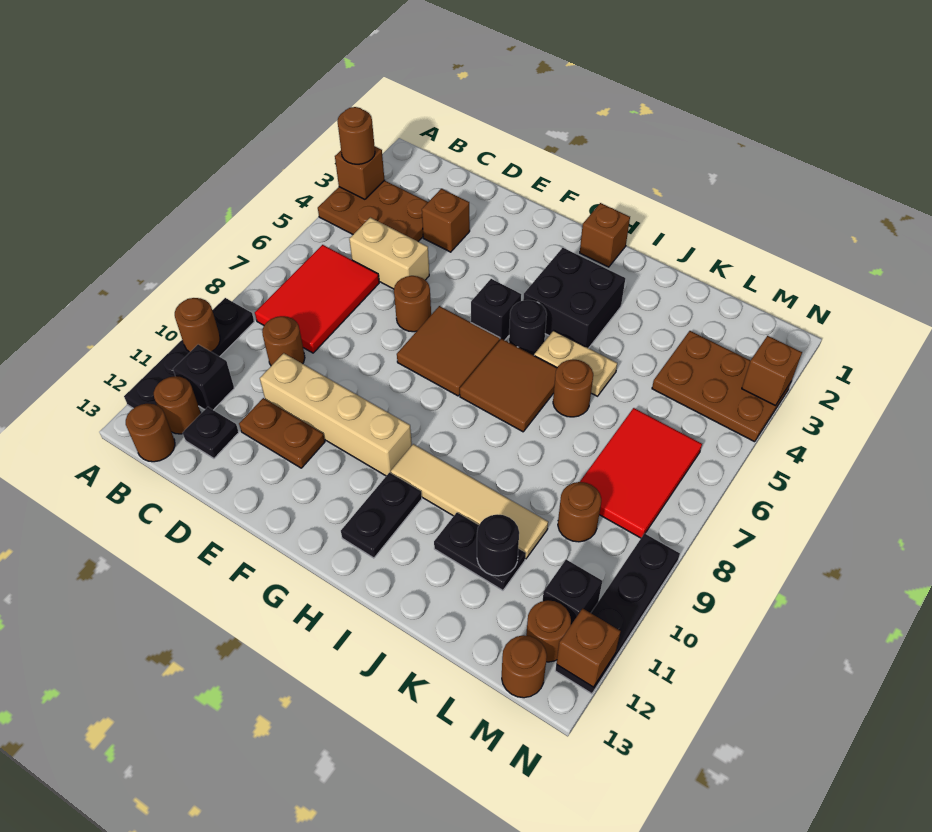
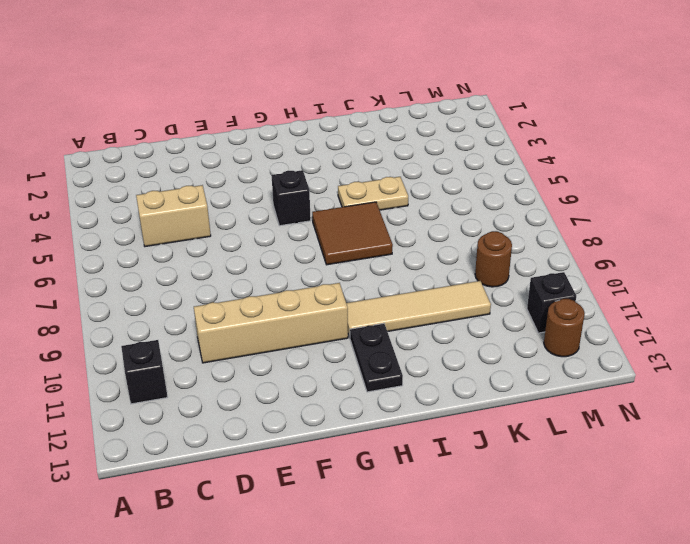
none -> brown plate A3:C4 level 1
none -> black plate A9:A12 level 1
none -> red tile B6:C8 level 1
none -> brown round brick B12 level 1

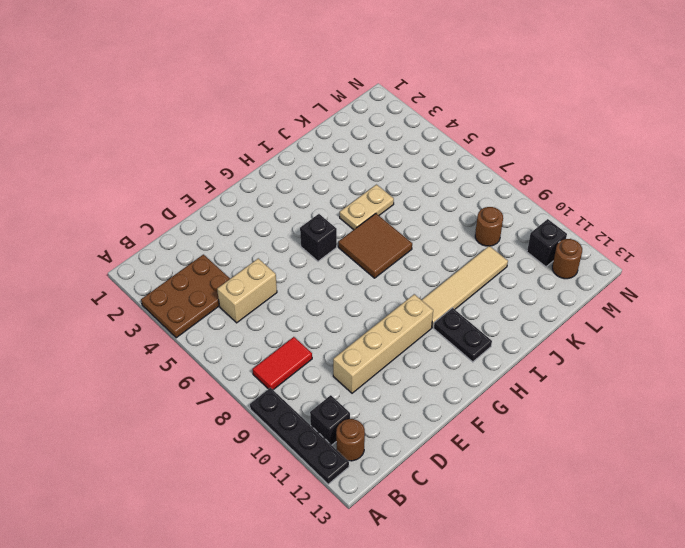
red tile B8:C8 level 1 -> red tile B6:C8 level 1
none -> brown round brick B13 level 1
none -> brown round brick C9 level 1
none -> black plate C12 level 1
none -> brown brick D3 level 1

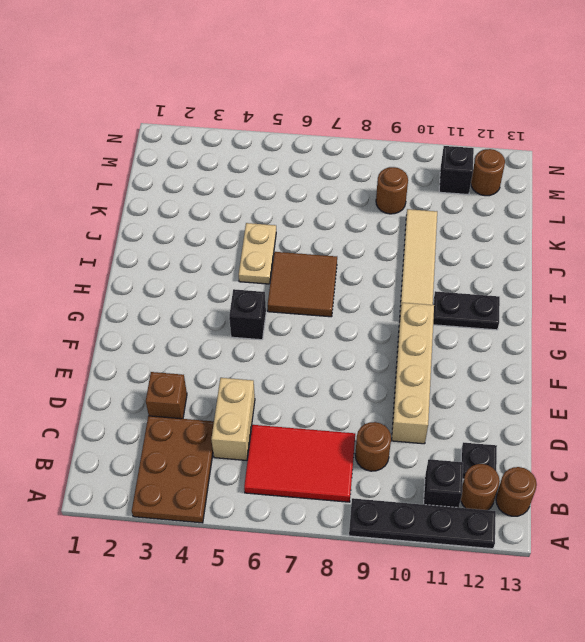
none -> brown plate D11:E11 level 1
none -> brown round brick E6 level 1
none -> brown tile F6:G7 level 1
none -> brown brick H1 level 1

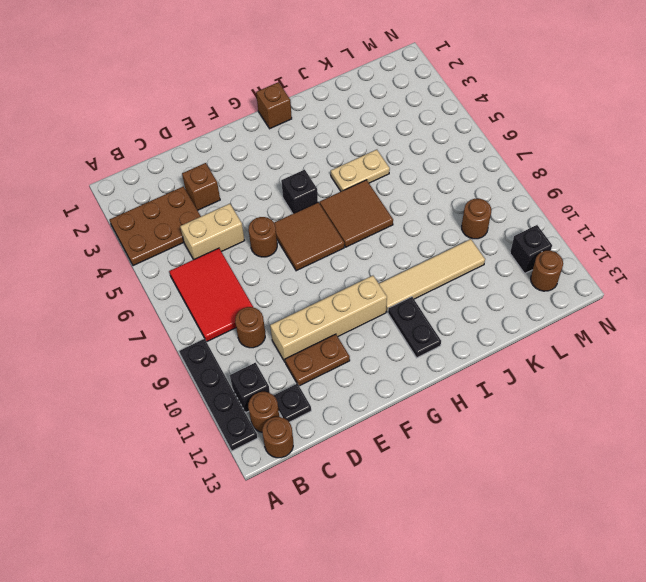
none -> black brick H3:I4 level 1
none -> black round brick H5 level 1
none -> brown round brick J6 level 1
none -> black plate J11:K11 level 1

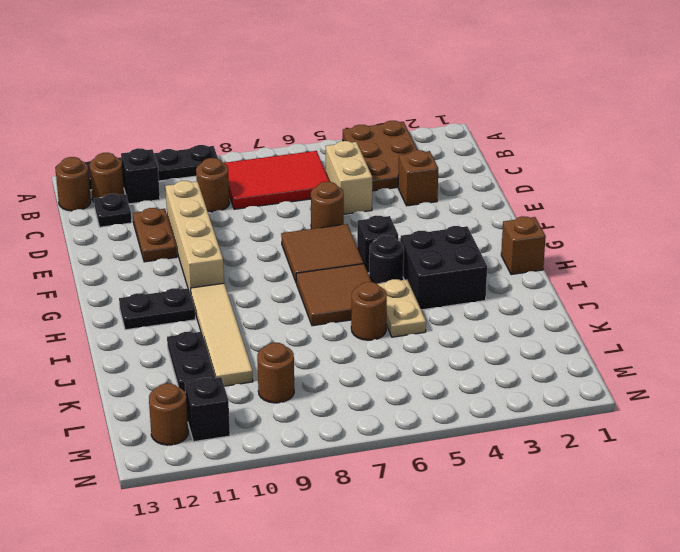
none -> brown plate L3:N4 level 1
none -> red tile L6:M8 level 1
none -> brown round brick M13 level 1
none -> black plate N9:N12 level 1

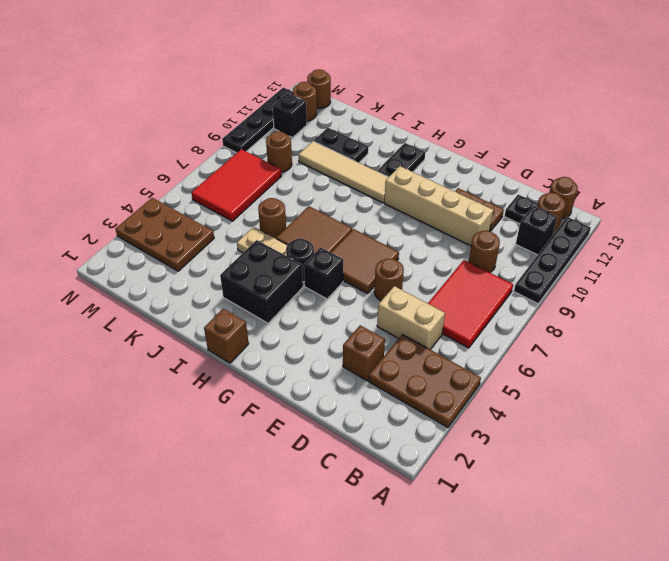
none -> brown brick A3 level 2
none -> brown round brick A10 level 2
none -> black round brick K11 level 2
none -> brown brick N3 level 2

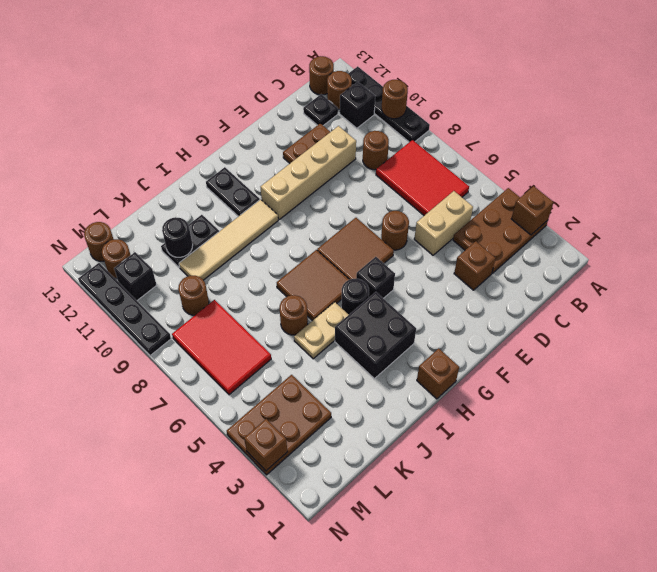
none -> brown brick N12 level 2
none -> brown round brick A3 level 3

